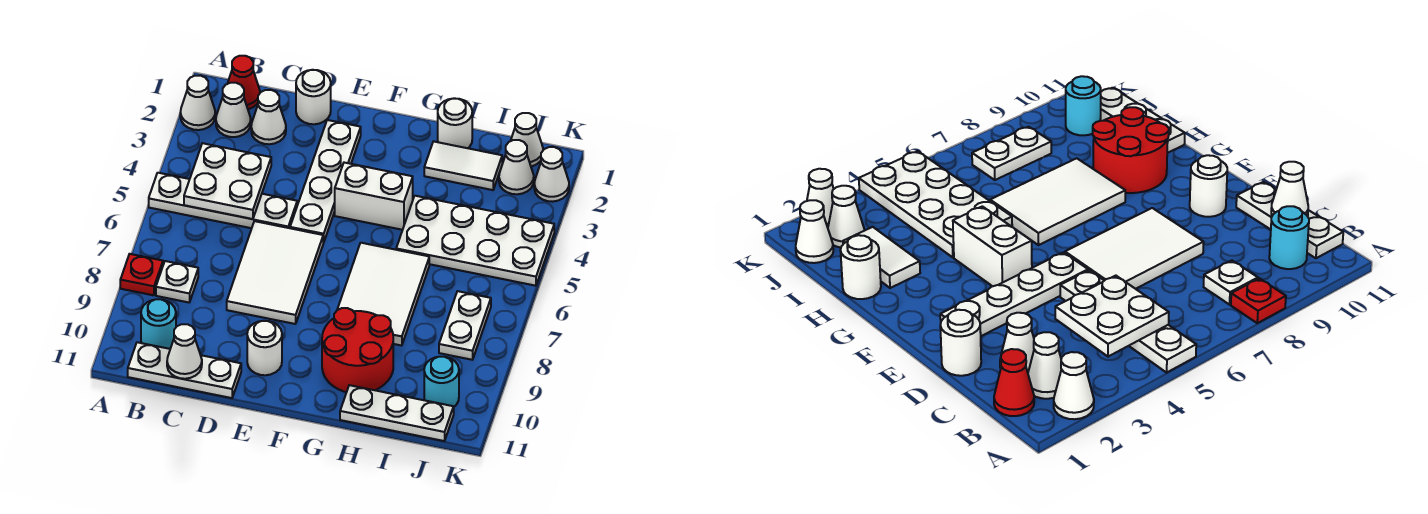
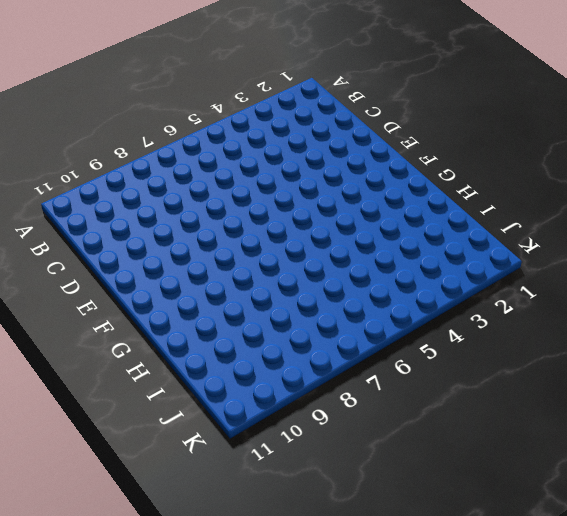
none -> white cone A2 level 1
none -> white plate A5:D5 level 1
none -> red plate A8 level 1

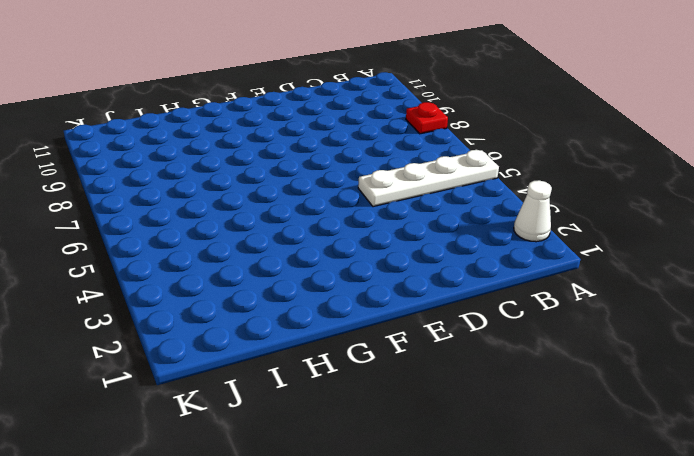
none -> red cone B1 level 1
none -> white cone B2 level 1
none -> white plate B8 level 1

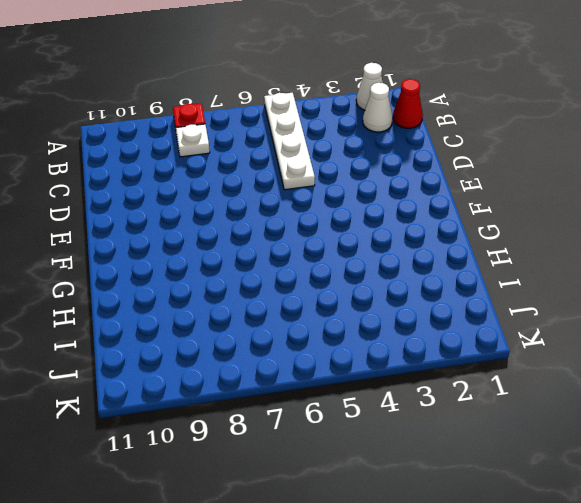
none -> cyan round brick B10 level 1
none -> white plate B11:D11 level 1
none -> white cone C2 level 1

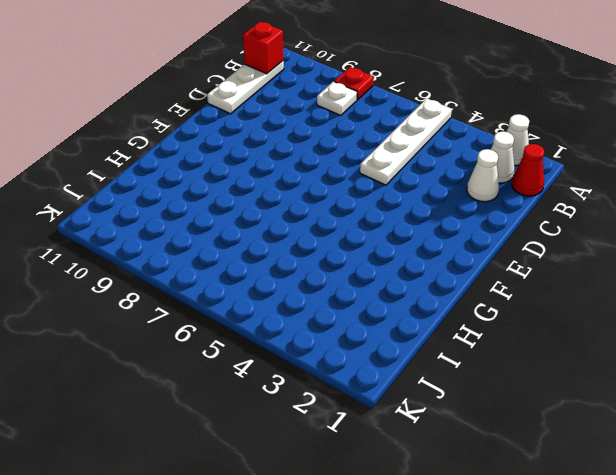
red brick B11 level 2 -> none
none -> cyan round brick B10 level 1
none -> white round brick D1 level 1
none -> white tile D6:E8 level 1

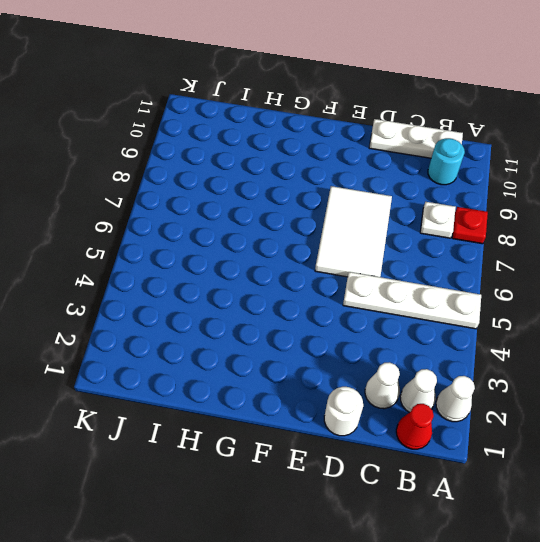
none -> white plate E2:E5 level 1
none -> white round brick E10 level 1
none -> white brick F4:G4 level 1

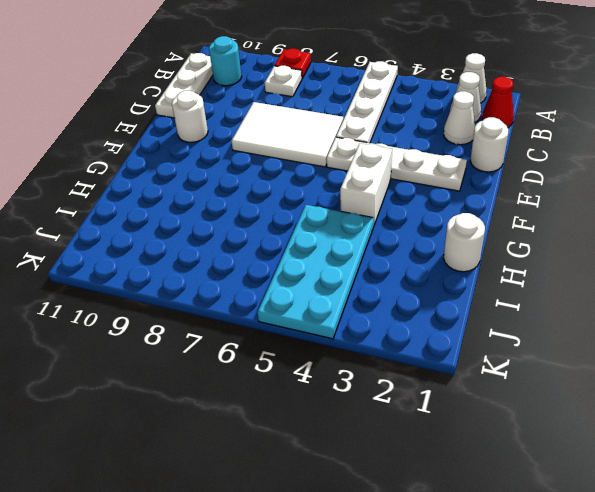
cyan plate H4:K5 level 1 -> white plate H4:K5 level 1
none -> white tile G6:H8 level 1
none -> red round brick G9:H10 level 1
none -> white tile H2:I2 level 1

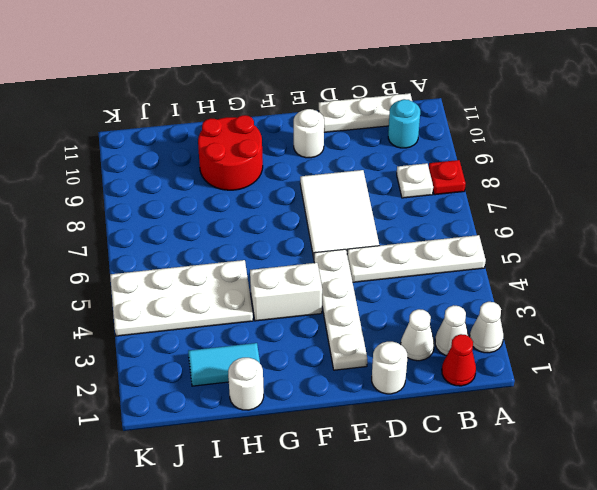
cyan tile H2:I2 level 1 -> white tile H2:I2 level 1
none -> white tile G6:H8 level 1
none -> white plate H11:J11 level 1
none -> white cone J1 level 1

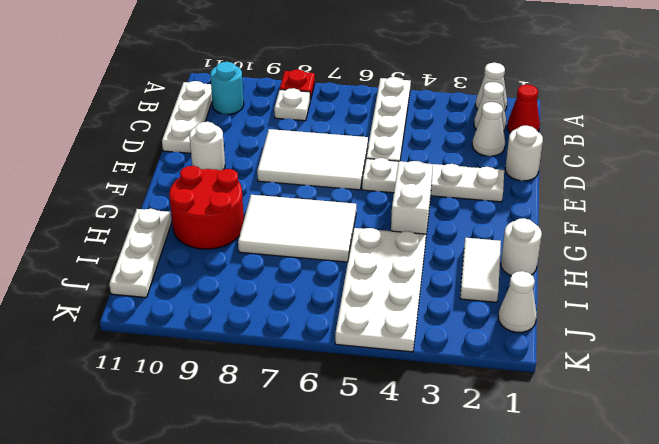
none -> white cone J2 level 1
none -> white plate J7:J8 level 1
none -> cyan round brick J10 level 1

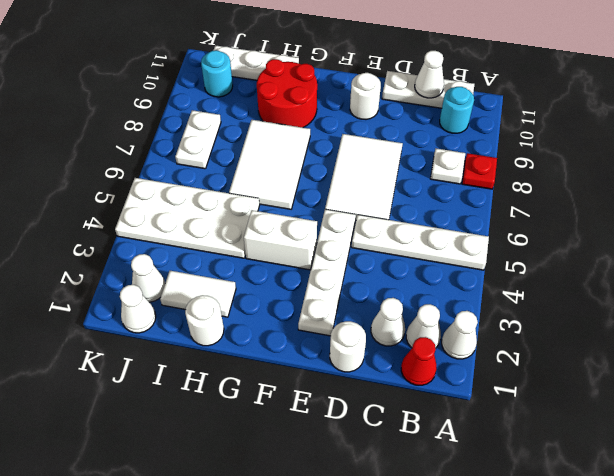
none -> white cone K2 level 1
none -> white plate B4:C5 level 2

